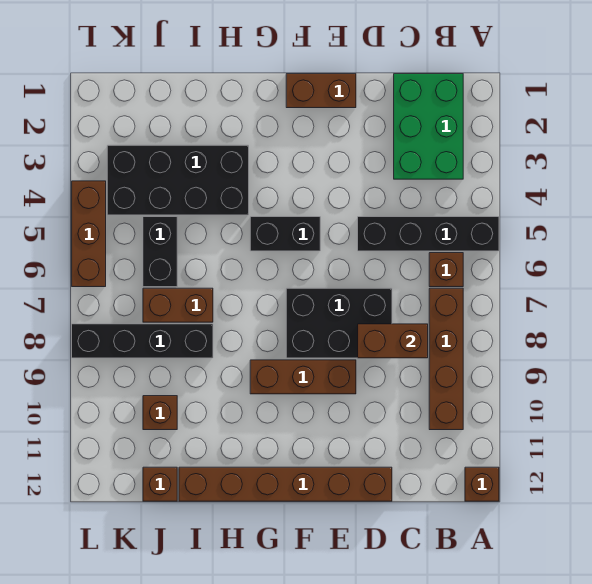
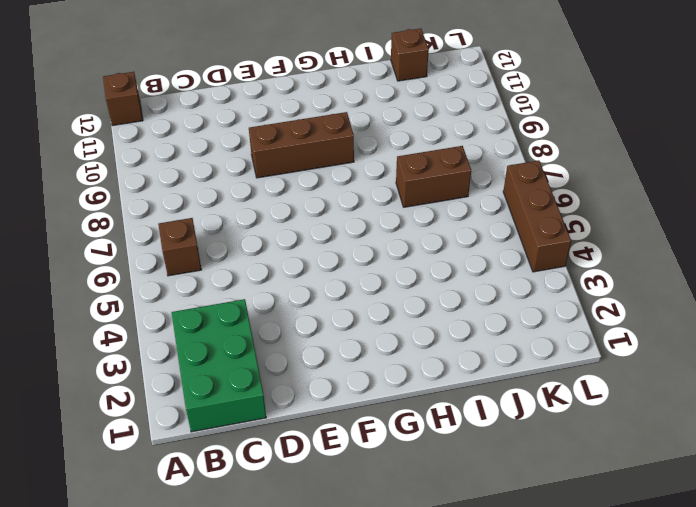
none -> black brick A5:D5 level 1
none -> brown brick B7:B10 level 1
none -> black brick D7:F8 level 1

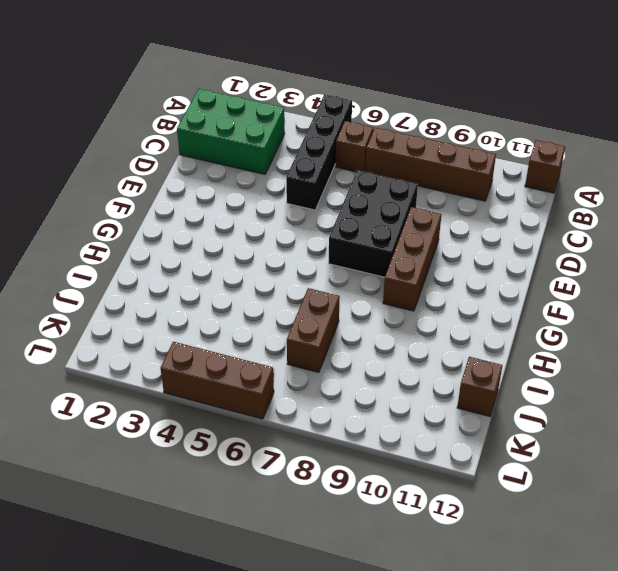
none -> brown brick D12:I12 level 1
none -> brown brick E1:F1 level 1
none -> black brick F5:G5 level 1

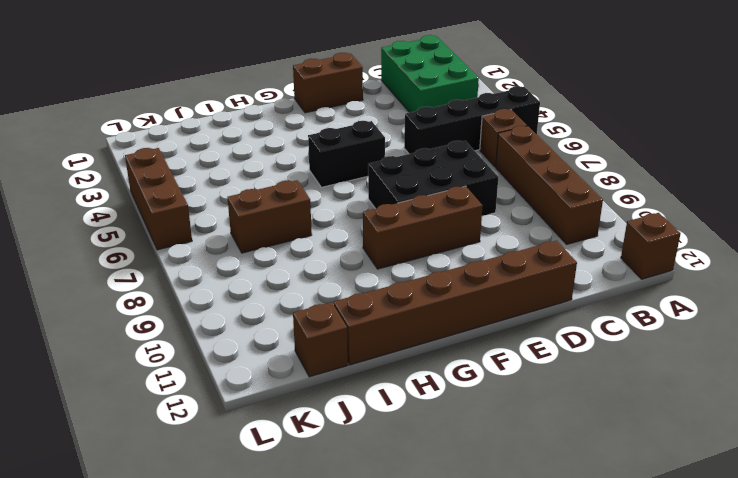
none -> black brick H3:K4 level 1
none -> black brick I8:L8 level 1
none -> black brick J5:J6 level 1

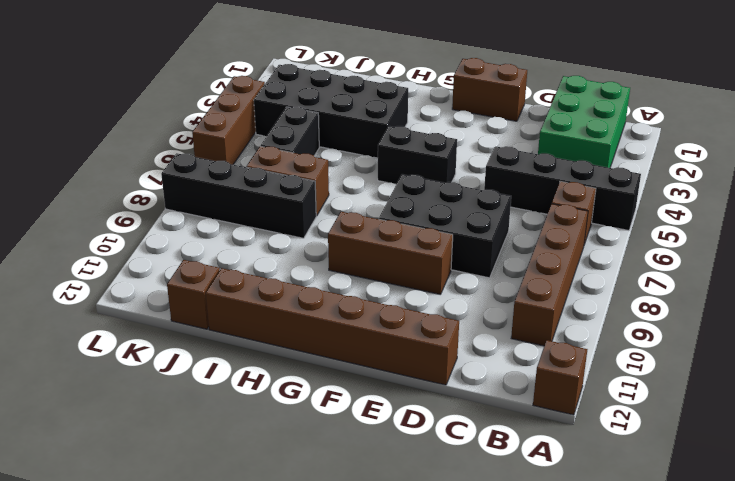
none -> brown brick J10 level 1
none -> brown brick C8:D8 level 2

